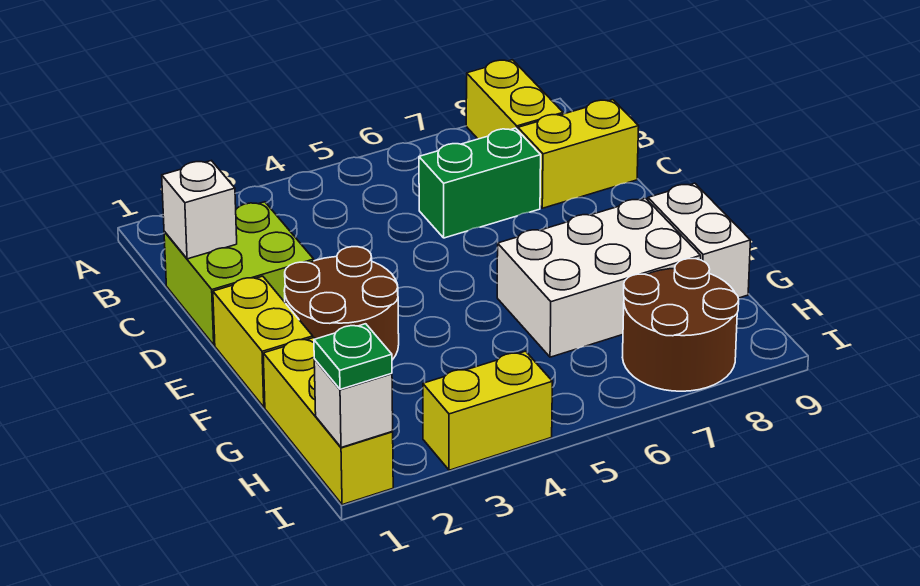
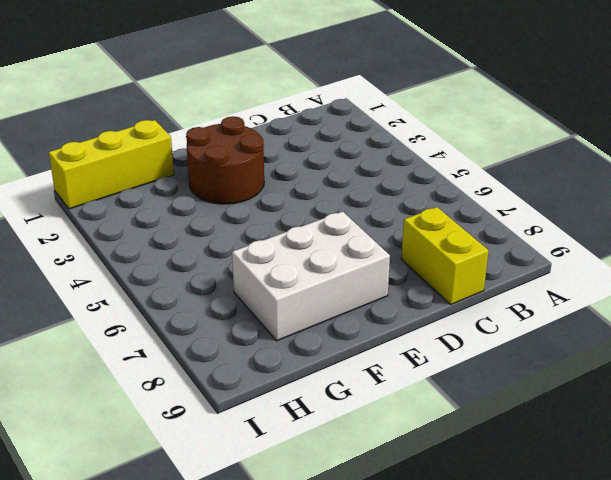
white brick E7:G8 level 1 -> white brick F6:G8 level 1
none -> yellow brick A8:B8 level 1
none -> lime brick C1:D2 level 1
none -> green brick C6:C7 level 1

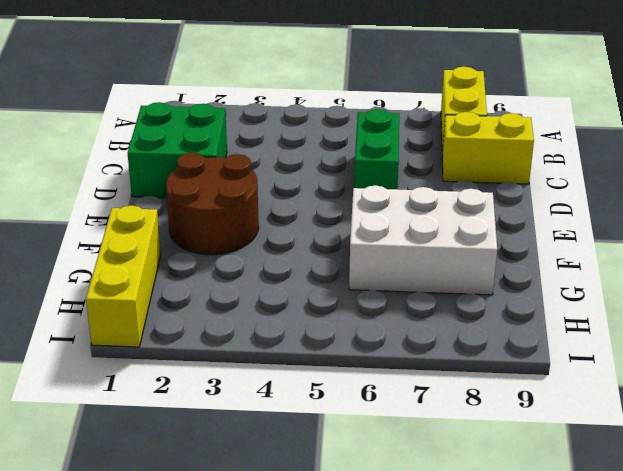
green brick C1:D2 level 1 -> lime brick C1:D2 level 1
green brick C6:D6 level 1 -> green brick C6:C7 level 1
none -> yellow brick E1:F1 level 1
none -> white brick F9:G9 level 1
none -> brown round brick H7:I8 level 1

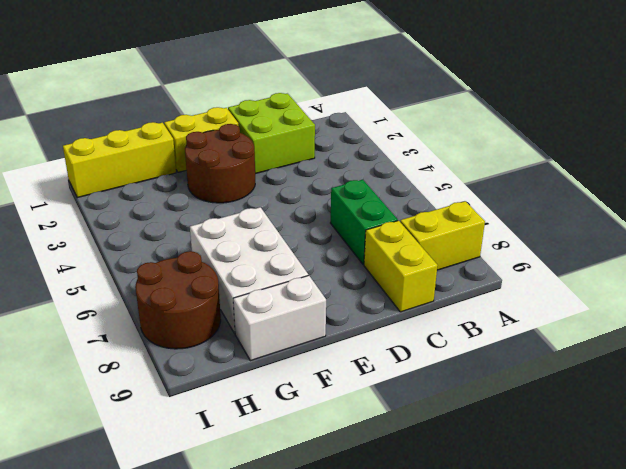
none -> yellow brick I3:I4 level 1
none -> white brick C1 level 2
none -> white brick I1 level 2

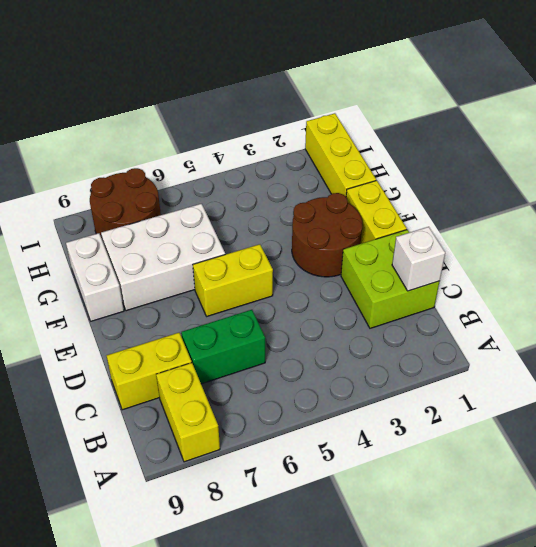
yellow brick E5:E6 level 1 -> yellow brick I3:I4 level 1
none -> white brick I1 level 2
none -> green plate I1 level 3

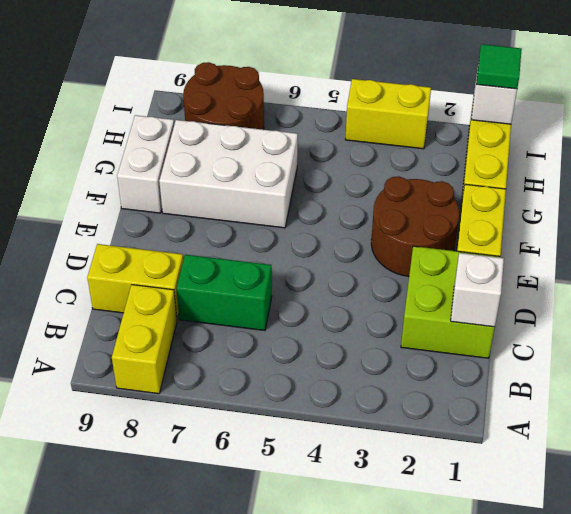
green tile I1 level 3 -> green plate I1 level 3

